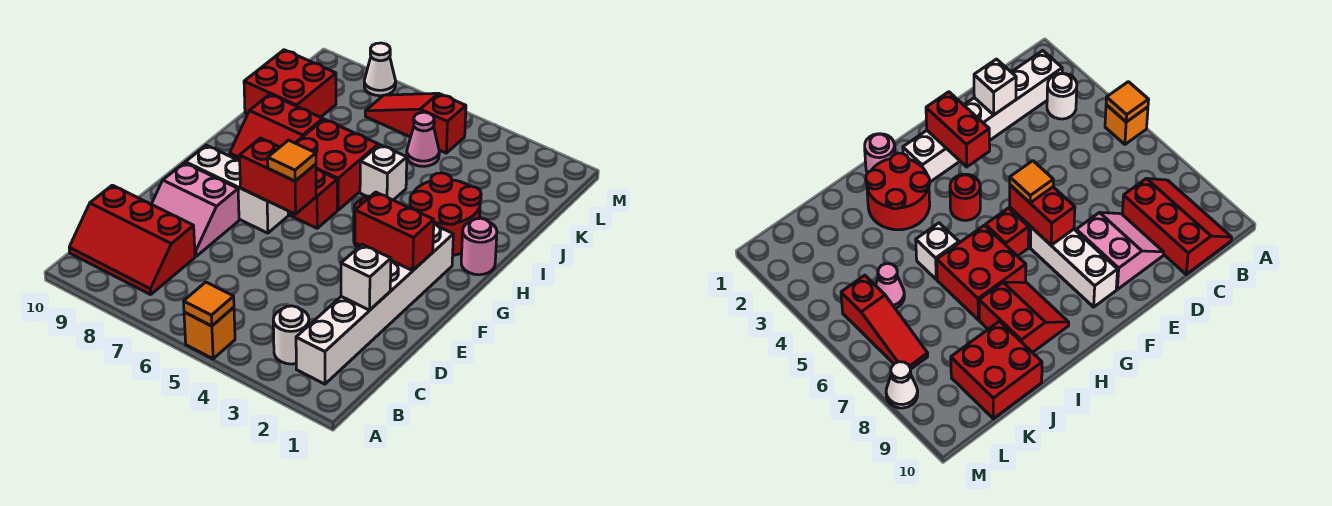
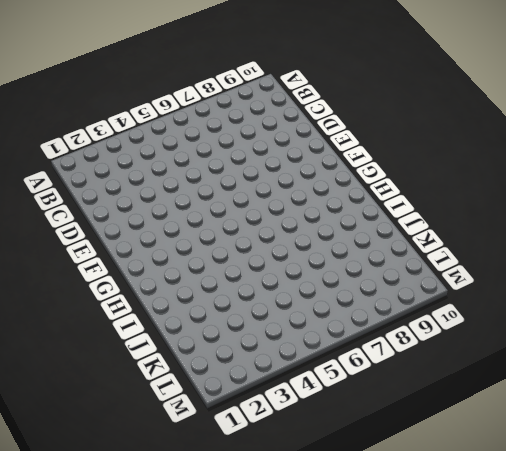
none -> orange brick A5 level 1
none -> white brick B2:G2 level 1
none -> white round brick B3 level 1

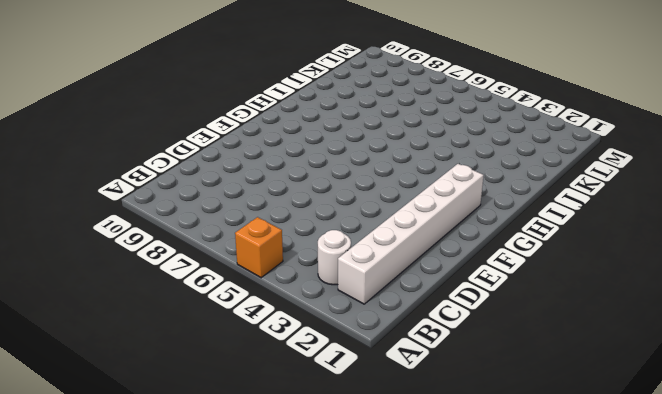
none -> red slope B8:C10 level 1 top C
none -> pink slope D8:E9 level 1 top E
none -> white brick F7:F9 level 1

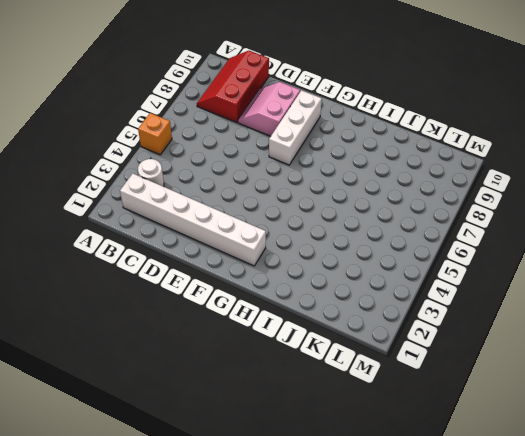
none -> red round brick G4 level 1
none -> red brick G6 level 1
none -> pink round brick H1 level 1

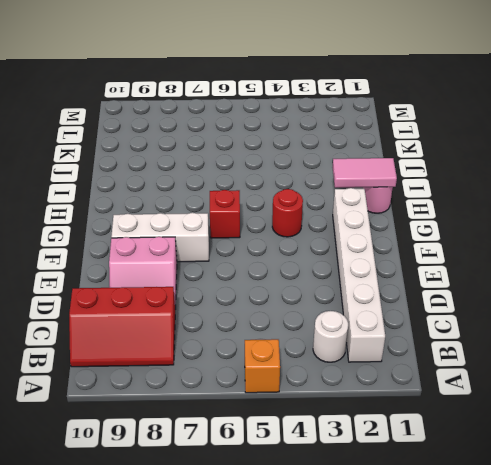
pink tile H1:H2 level 2 -> none
none -> red round brick H2:I3 level 1
none -> red brick H6:I7 level 1
none -> red slope H8:I9 level 1 top I

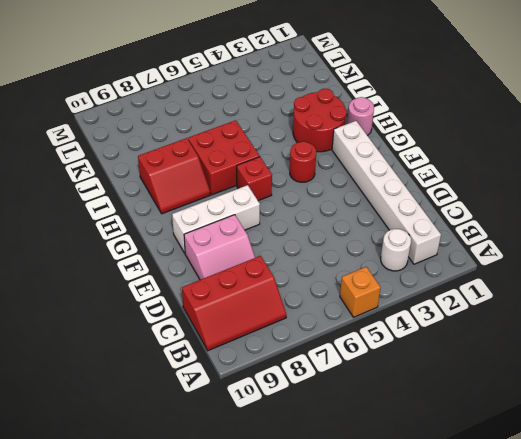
none -> white brick I5 level 1
none -> red brick J9:K10 level 1
none -> pink cone K5 level 1

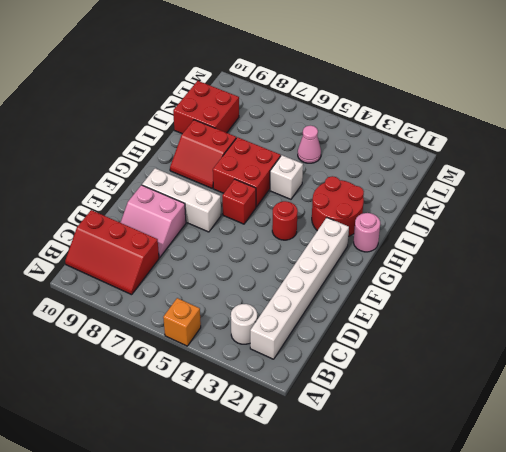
none -> red slope L5:L7 level 1 top 5
none -> white cone M8 level 1
none -> orange tile A5 level 2

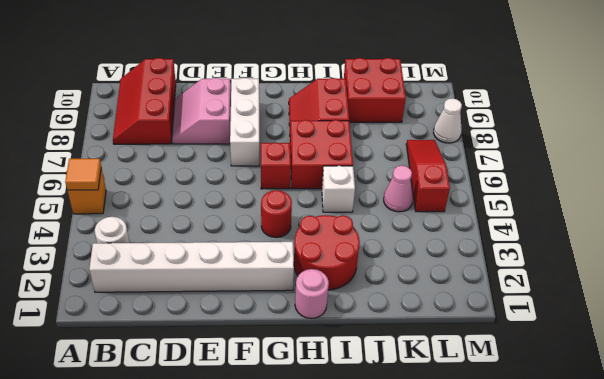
none -> white brick D2 level 2
none -> red brick F2:F3 level 2
none -> red brick F6:F7 level 2

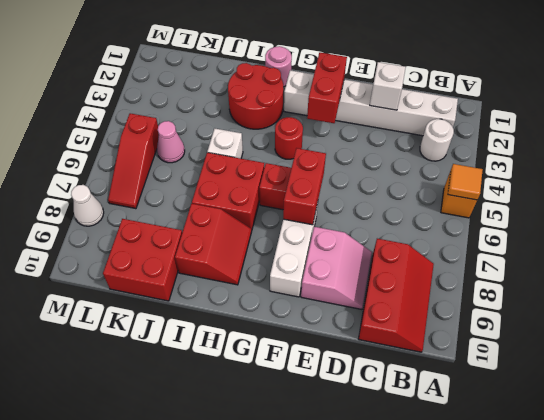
none -> orange tile F6 level 3

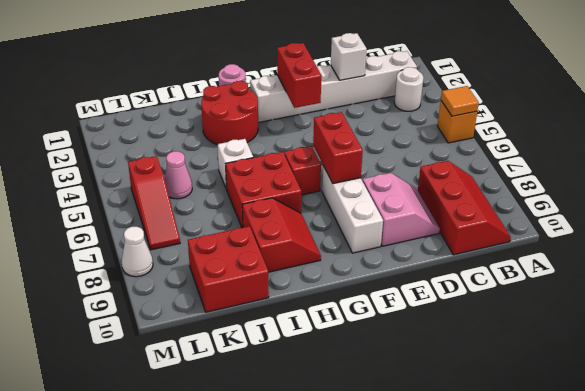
none -> red round brick G4 level 1
none -> orange tile F6 level 3

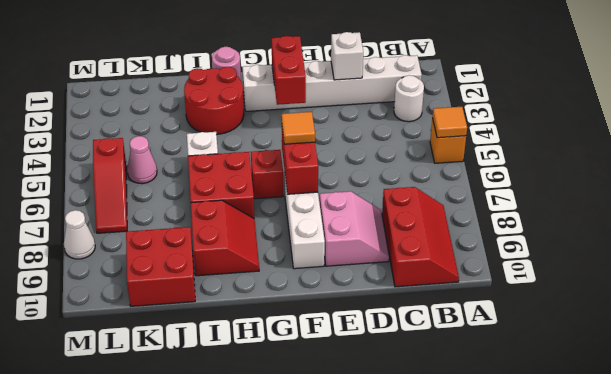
none -> red round brick G4 level 1

